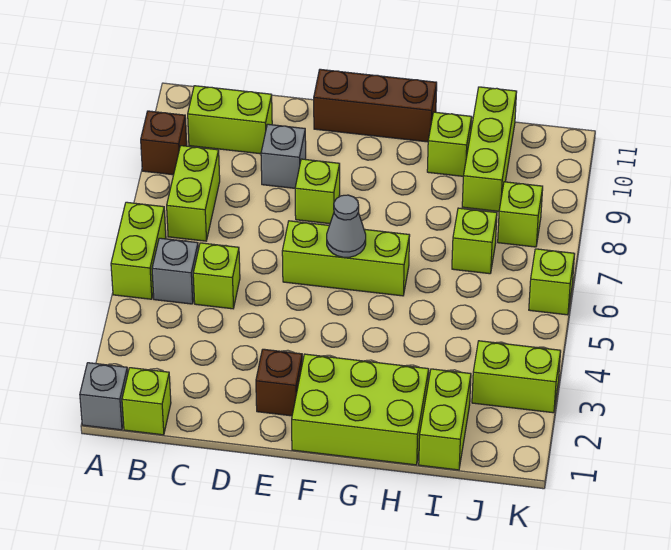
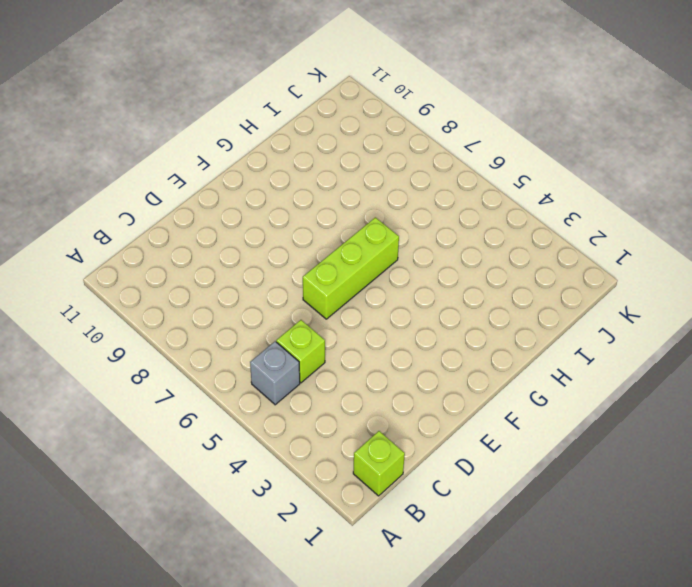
none -> grey brick A1 level 1
none -> lime brick A5:A6 level 1
none -> brown brick A9 level 1

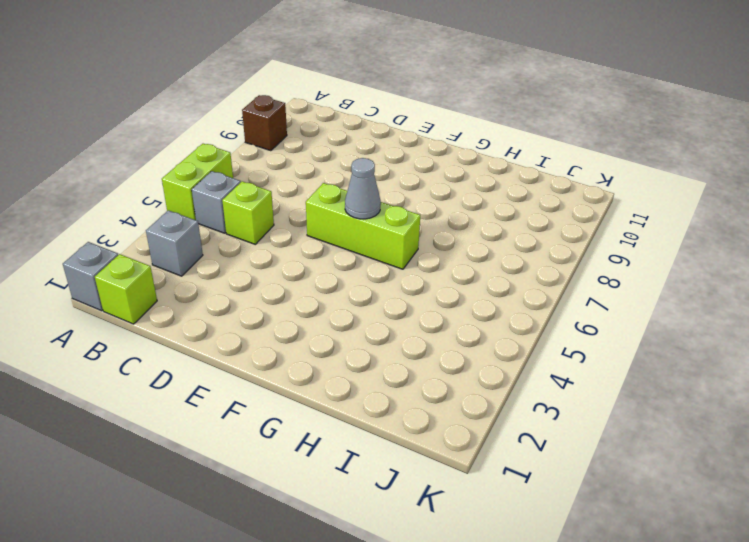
grey brick B3 level 1 -> grey brick D9 level 1
none -> lime brick B7:B8 level 1
none -> lime brick B10:C10 level 1
none -> brown brick E2 level 1

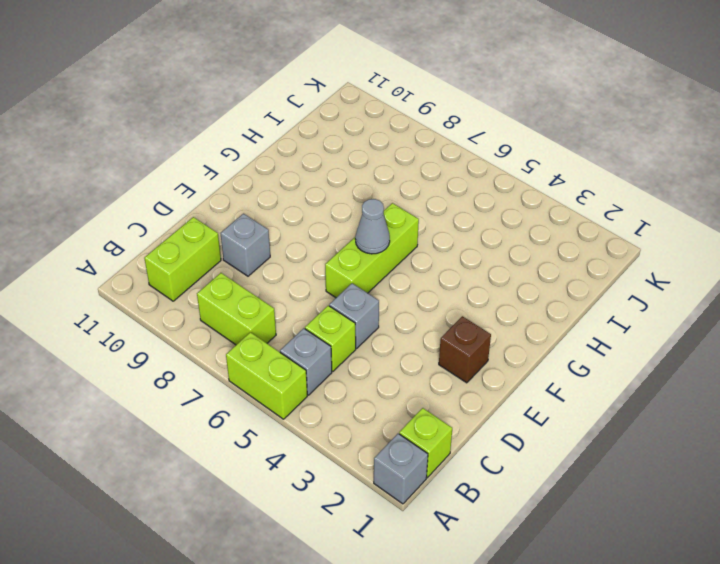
grey brick D5 level 1 -> none
none -> brown brick A9 level 1
none -> lime brick E8 level 1
none -> brown brick E11:G11 level 1

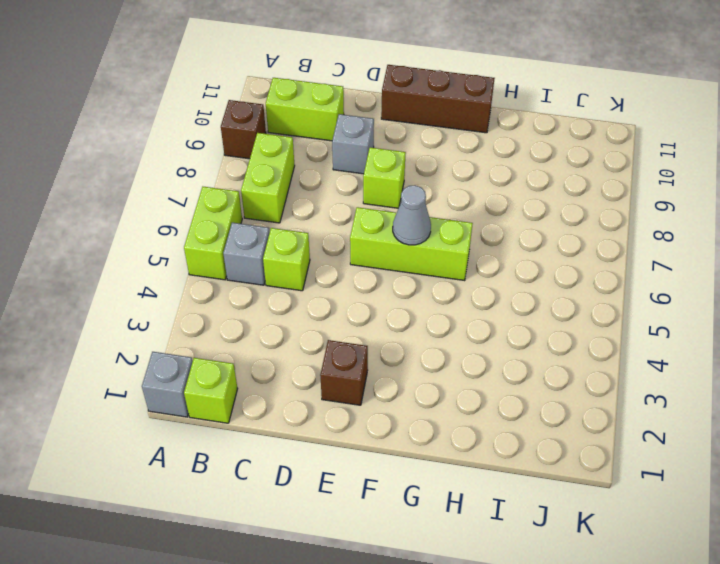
none -> lime brick F1:H2 level 1
none -> lime brick H10 level 1
none -> lime brick I1:I2 level 1

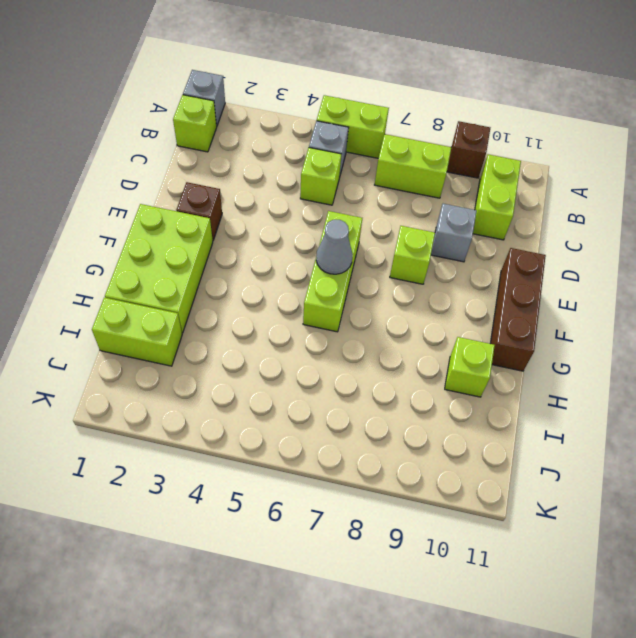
none -> lime brick I7 level 1
none -> lime brick I9:I11 level 1
none -> lime brick J3:K3 level 1

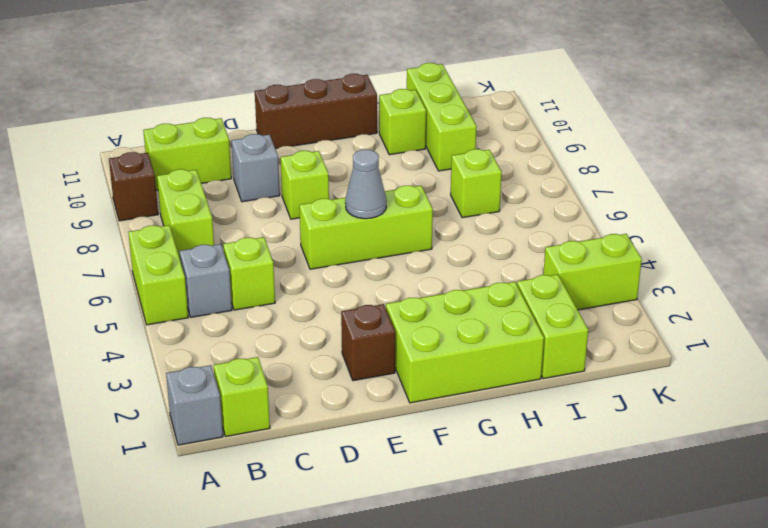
none -> lime brick J8 level 1
none -> lime brick K6 level 1

